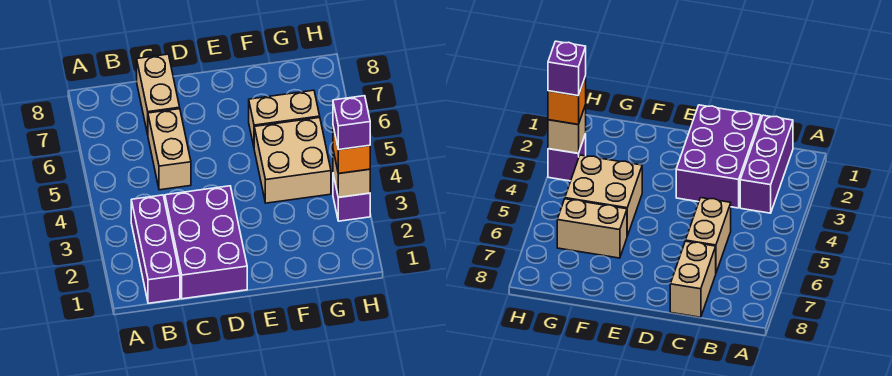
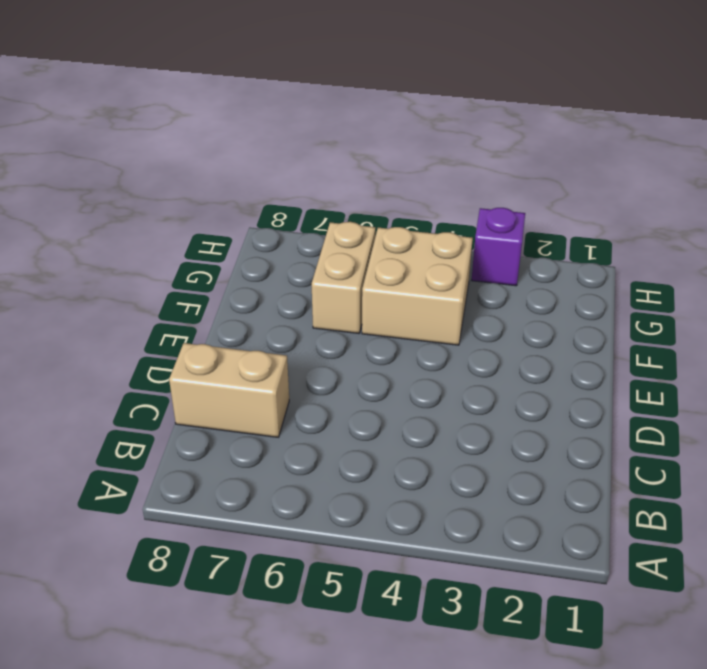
none -> purple brick B1:B3 level 1
none -> purple brick C1:D3 level 1

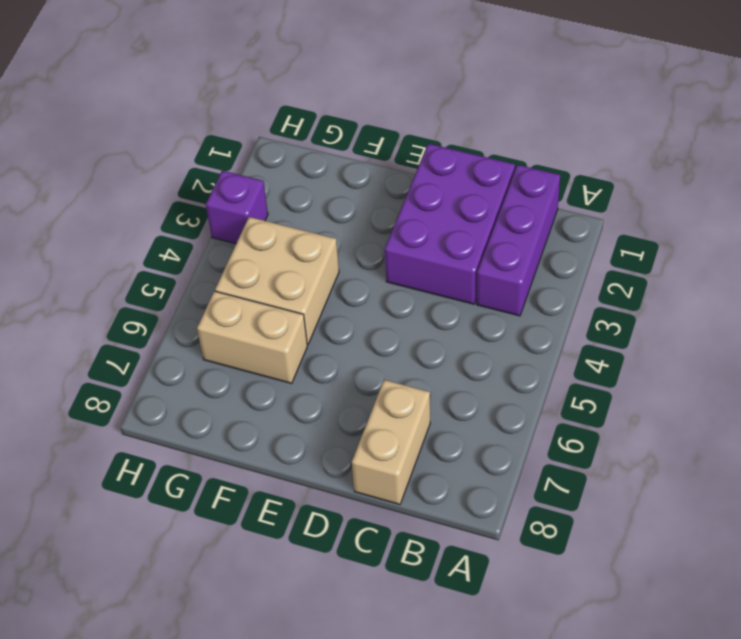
none -> tan brick C5:C6 level 1
none -> tan brick H3 level 2

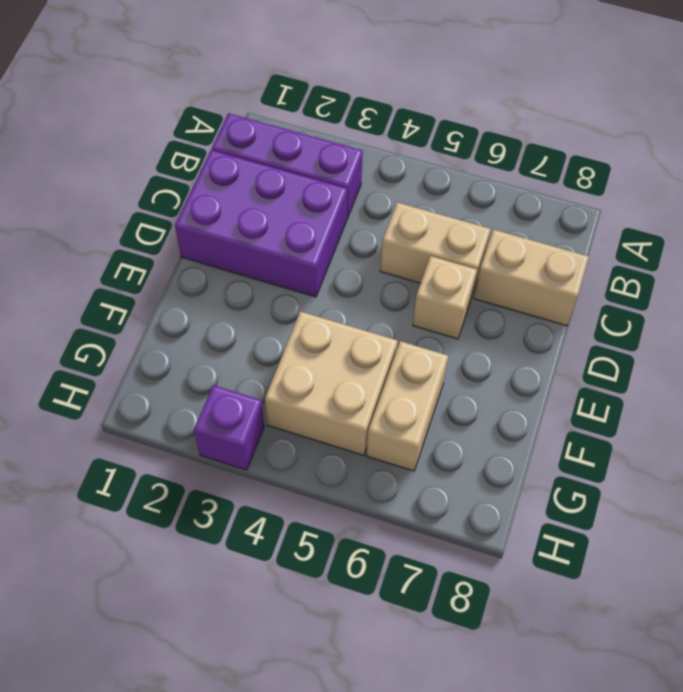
tan brick D6 level 1 -> tan brick H3 level 2
none -> orange brick H3 level 3
none -> purple brick H3 level 4

